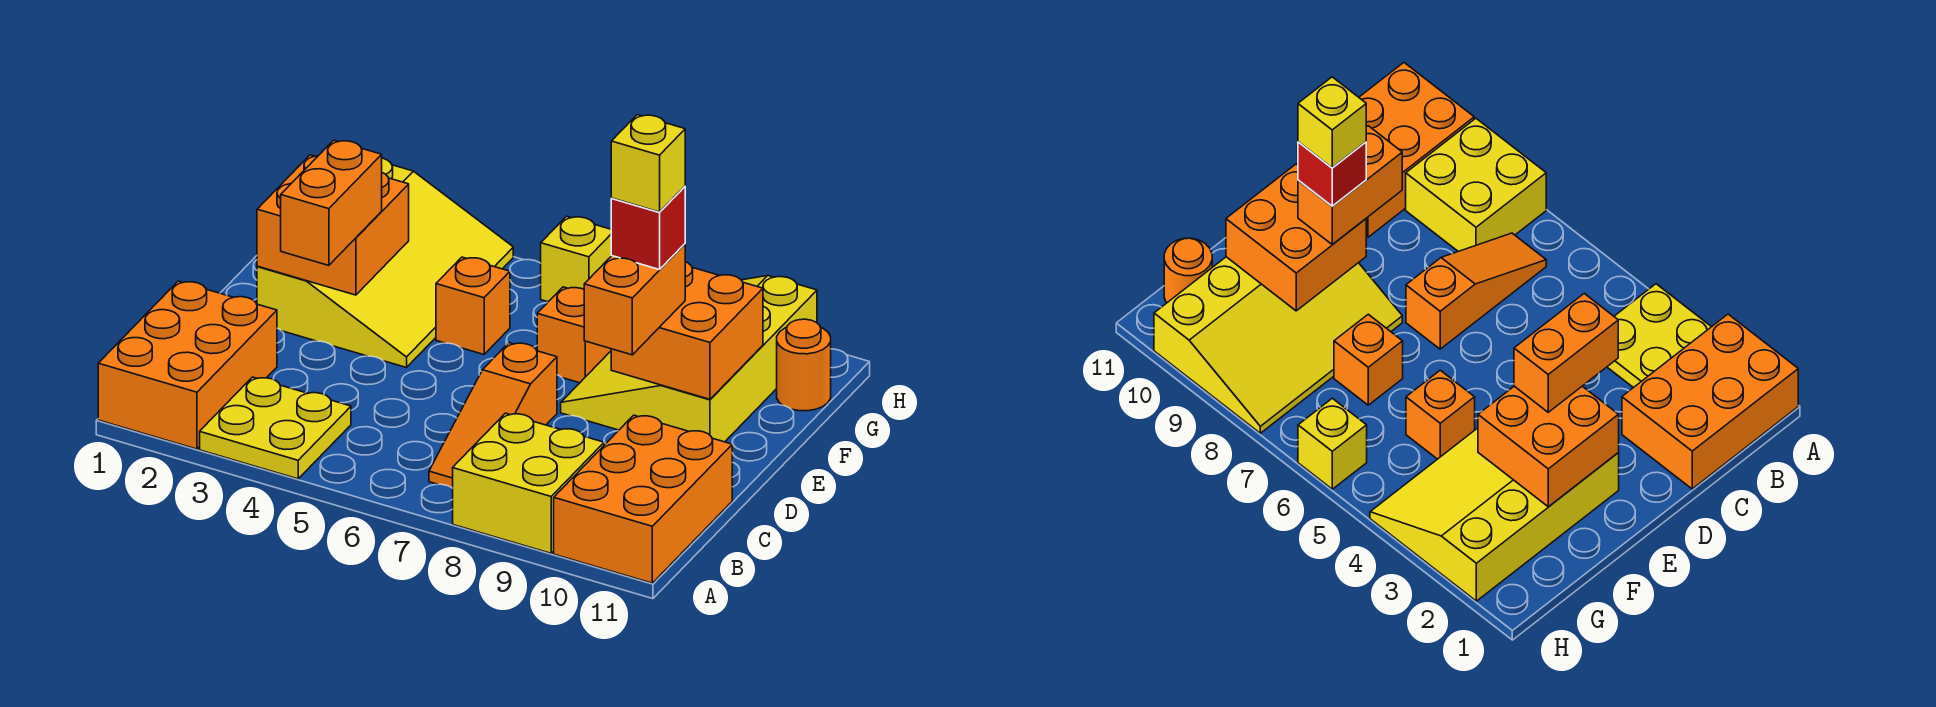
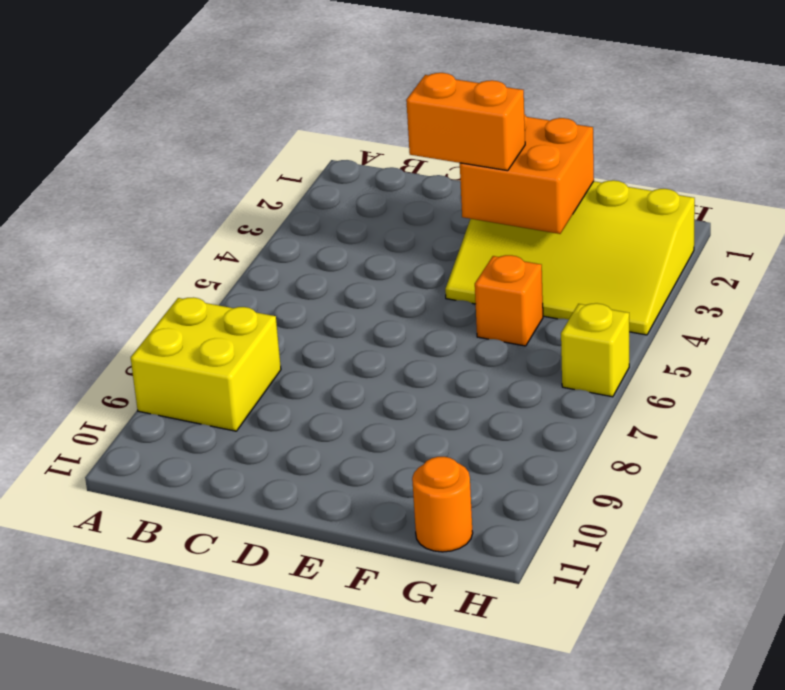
none -> orange brick A1:C2 level 1
none -> yellow plate A3:B4 level 1
none -> orange brick A10:C11 level 1

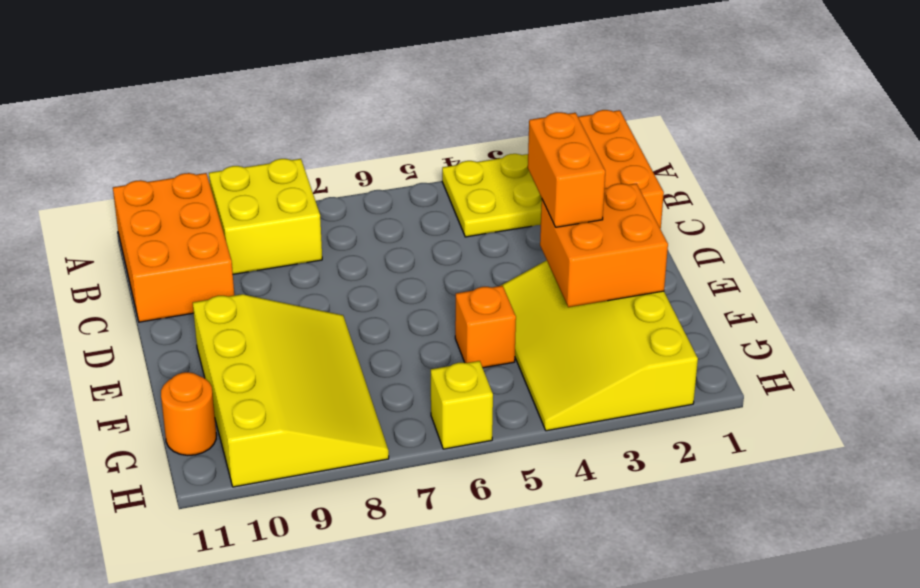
none -> orange slope B7:D7 level 1 top D
none -> orange brick F7 level 1
none -> orange brick E9:F10 level 2

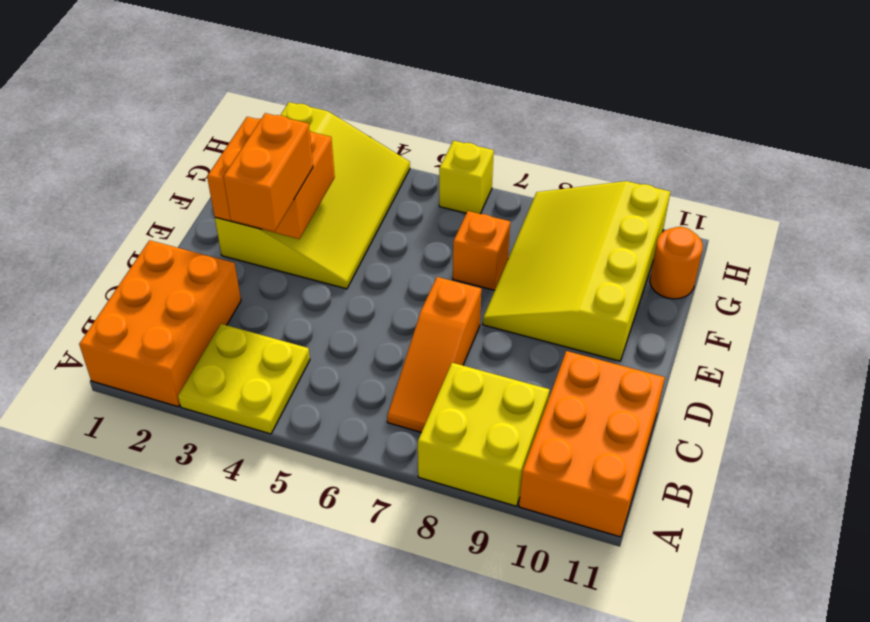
none -> orange brick F5 level 1
none -> orange brick E9:F10 level 2
none -> orange brick D9:E9 level 3

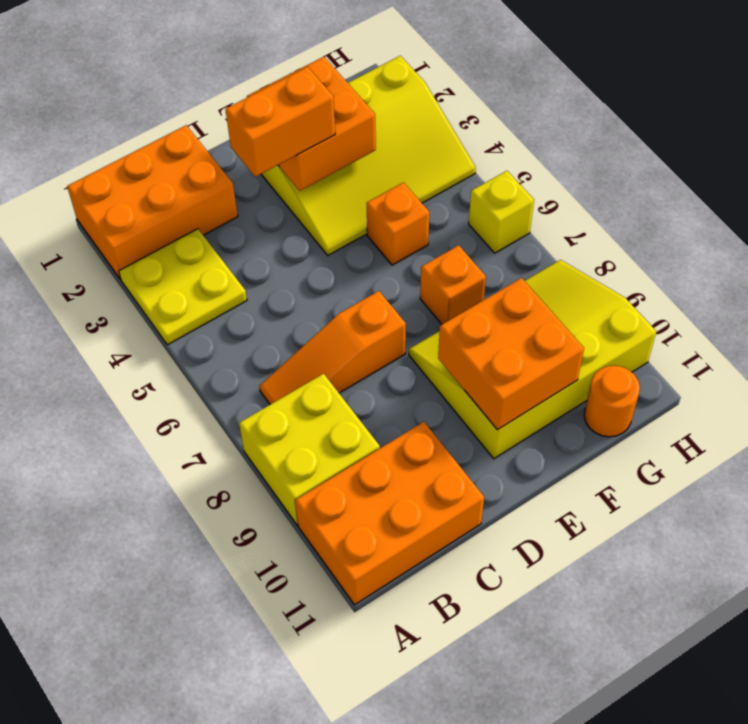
none -> orange brick D9:E9 level 3
none -> red brick E9 level 4
none -> yellow brick E9 level 5

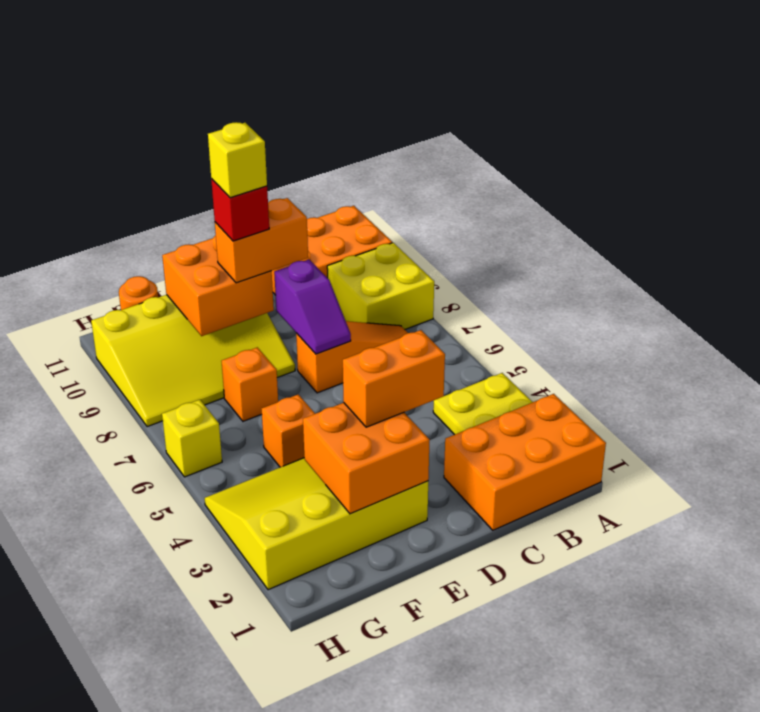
purple slope D7:D8 level 2 top 8 -> none

